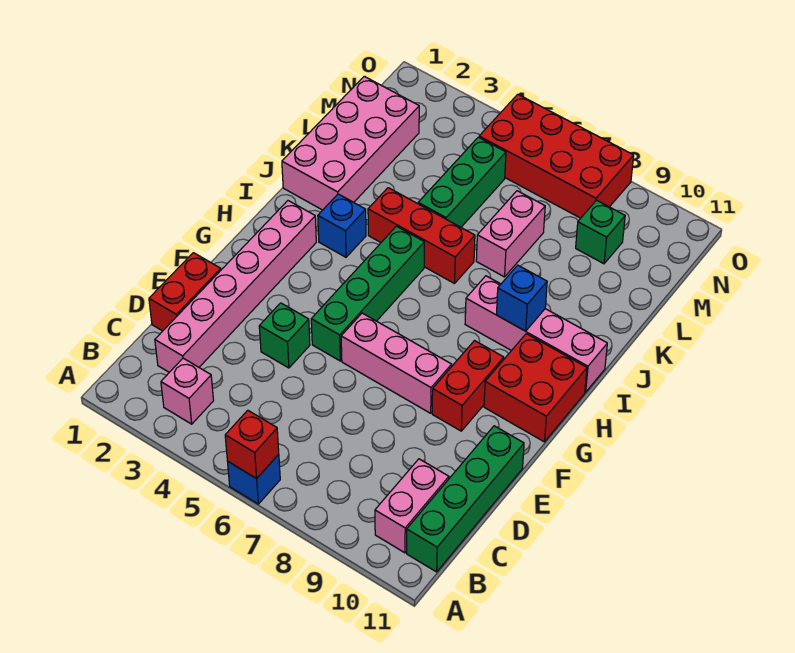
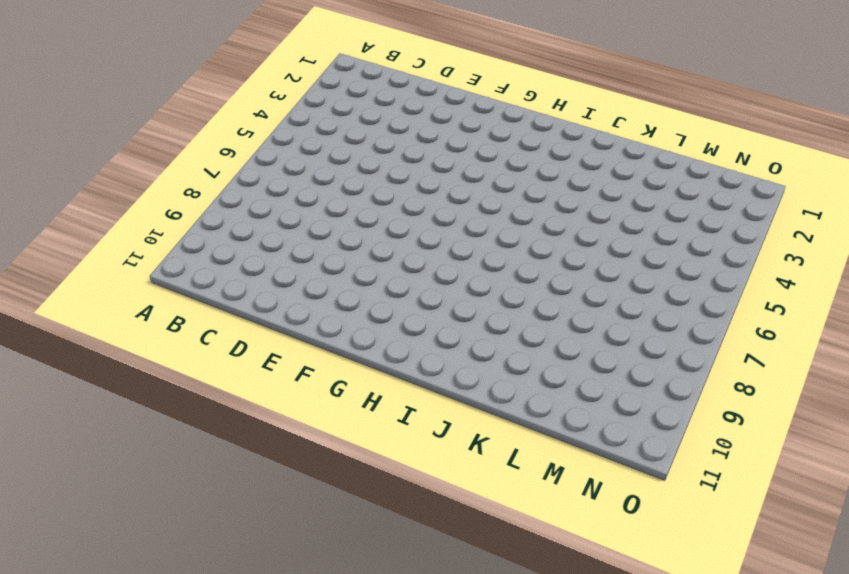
none -> blue brick A6 level 1
none -> pink brick B3 level 1
none -> pink brick B10:C10 level 1

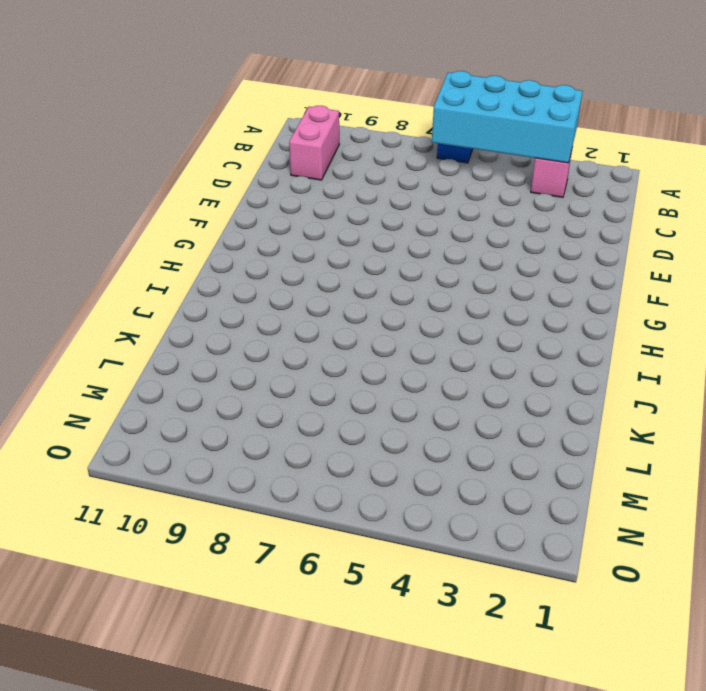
cyan brick A3:B6 level 2 -> red brick A6 level 2
none -> green brick B11:E11 level 1
none -> pink brick C2:H2 level 1
none -> red brick D1:E1 level 1

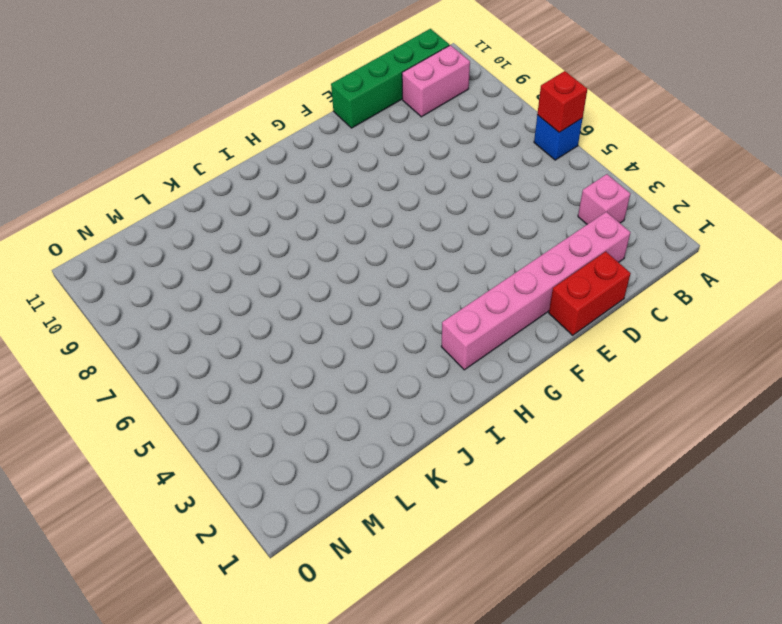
none -> green brick E4 level 1
none -> green brick F5:I5 level 1
none -> pink brick F6:F8 level 1

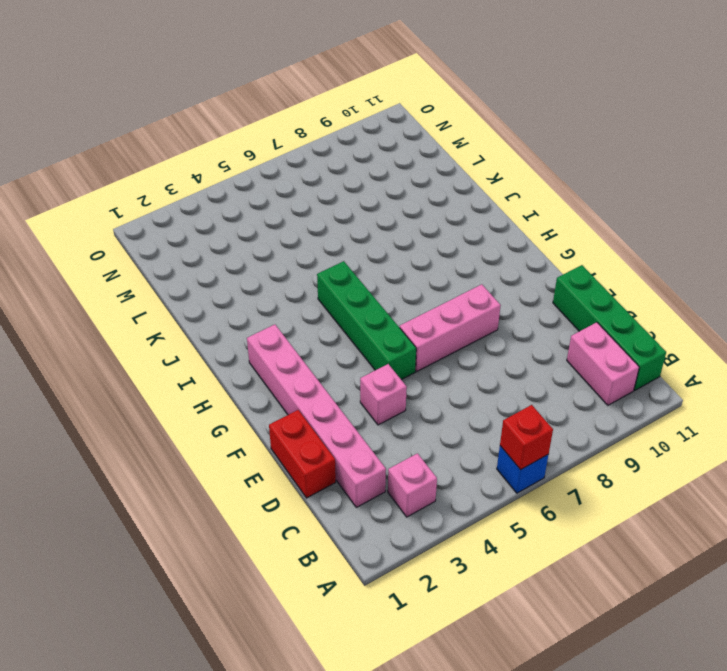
pink brick E4 level 1 -> green brick E4 level 1
none -> red brick F9:G9 level 1
none -> red brick G10:H11 level 1
none -> blue brick I3 level 1

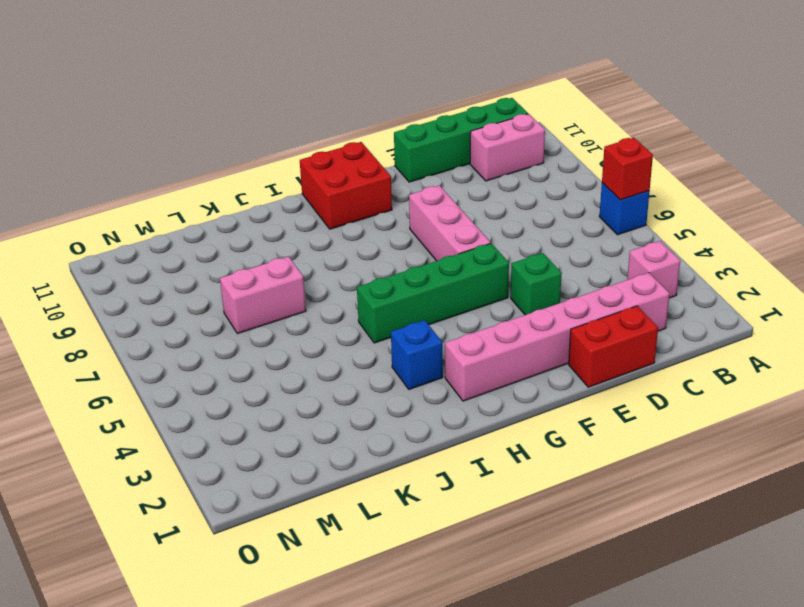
none -> red brick F9:G9 level 1
none -> pink brick I8:I11 level 1
none -> pink brick J1:M2 level 1

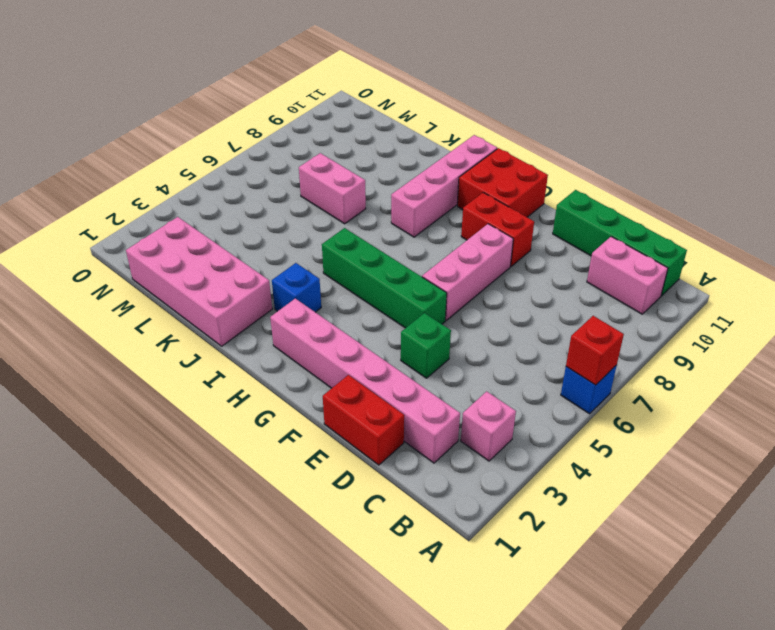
none -> red brick J4:J6 level 1
none -> green brick K5:M5 level 1
none -> green brick M9 level 1

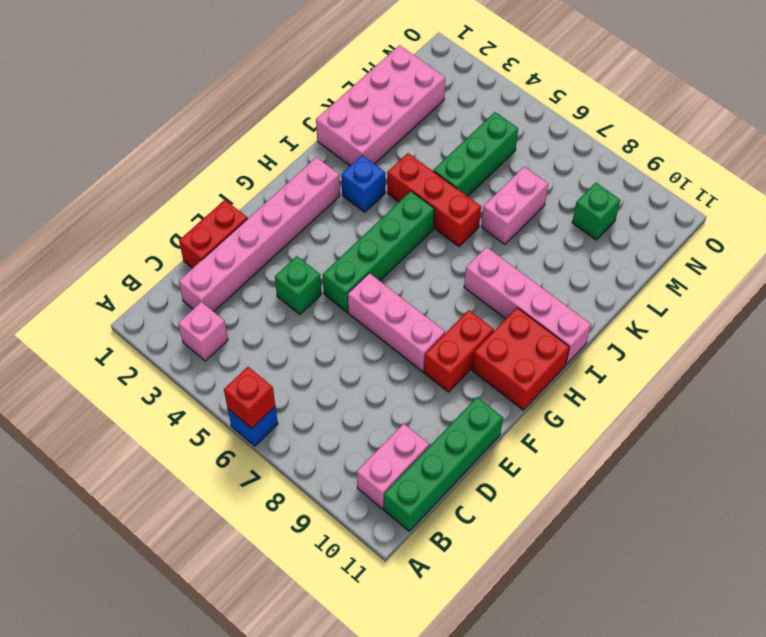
none -> red brick N5:O8 level 1
none -> blue brick I9 level 2

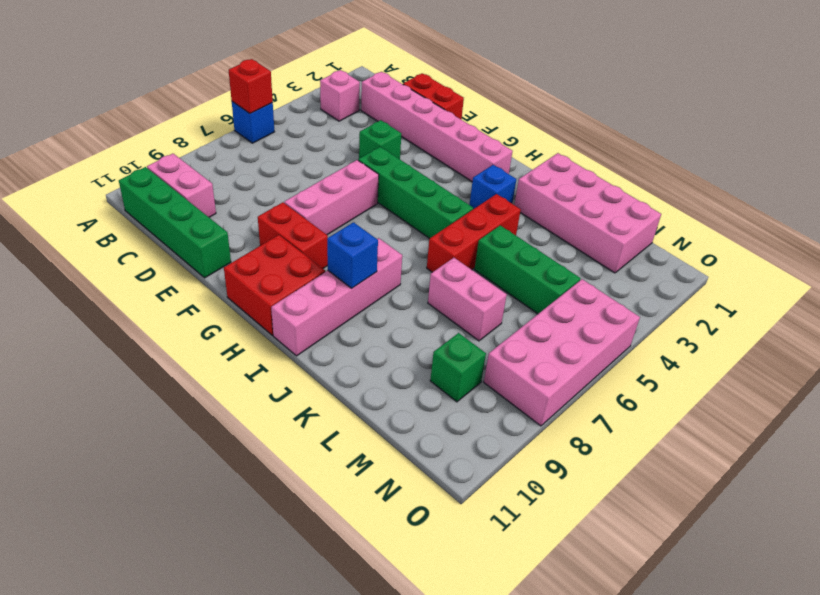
pink brick N5:O8 level 1 -> red brick N5:O8 level 1

